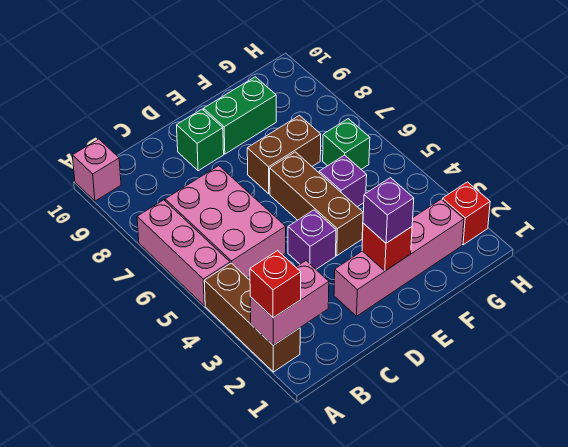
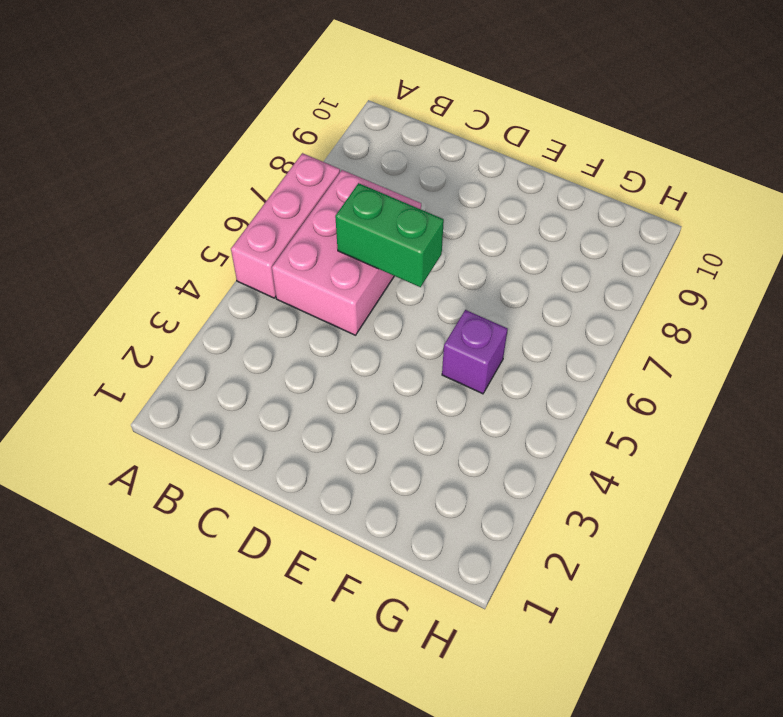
green brick C6:D6 level 2 -> green brick E9:F9 level 1
none -> brown brick A2:A4 level 1
none -> pink brick A10 level 1
none -> pink brick D2:G2 level 1

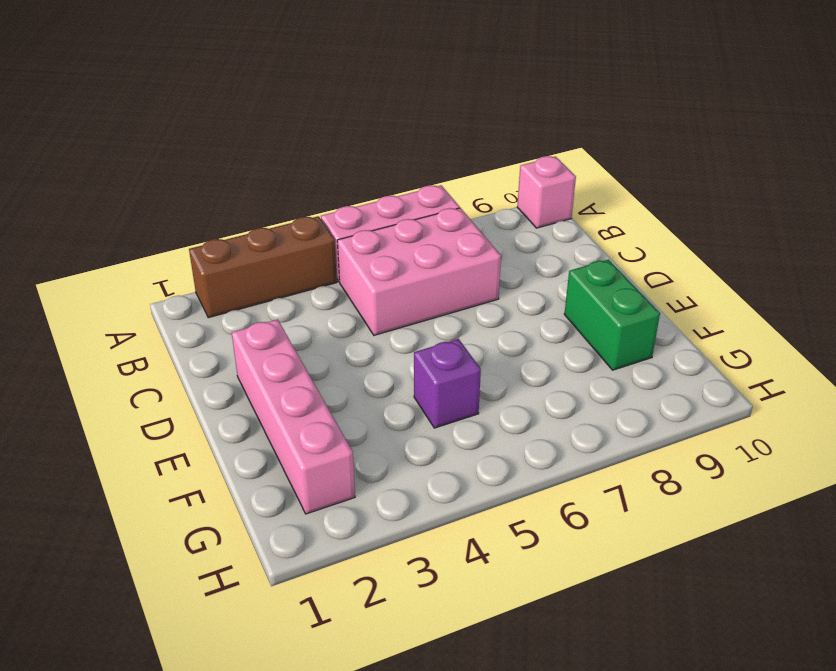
none -> purple brick D4 level 1
none -> green brick D9 level 1
none -> brown brick E4:E6 level 1

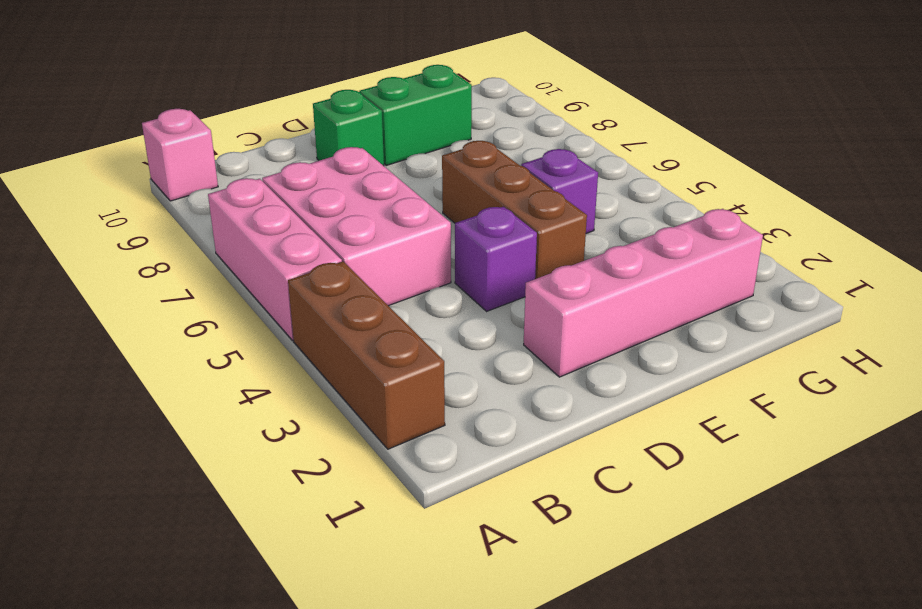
none -> brown brick E7:F7 level 1
none -> green brick G6 level 1
none -> red brick H2 level 1

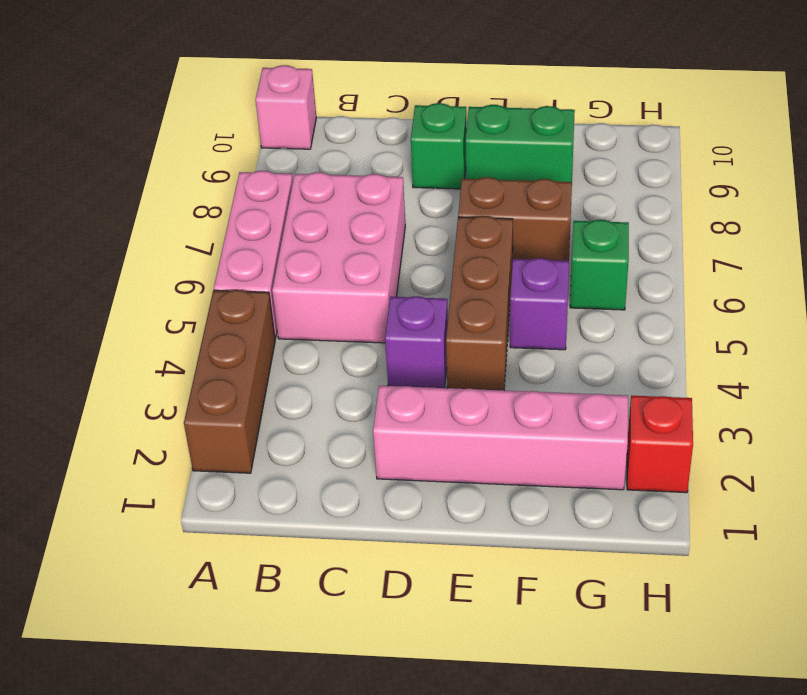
none -> pink brick A2:B2 level 2
none -> red brick E2 level 2
none -> red brick A2 level 3

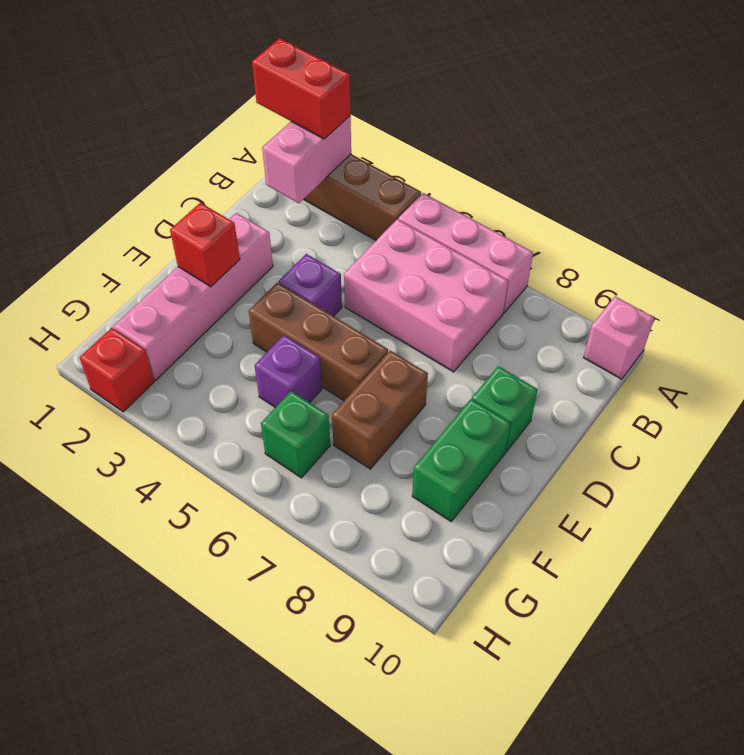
red brick A1:A2 level 3 -> red brick A2 level 3
none -> purple brick E2 level 3

